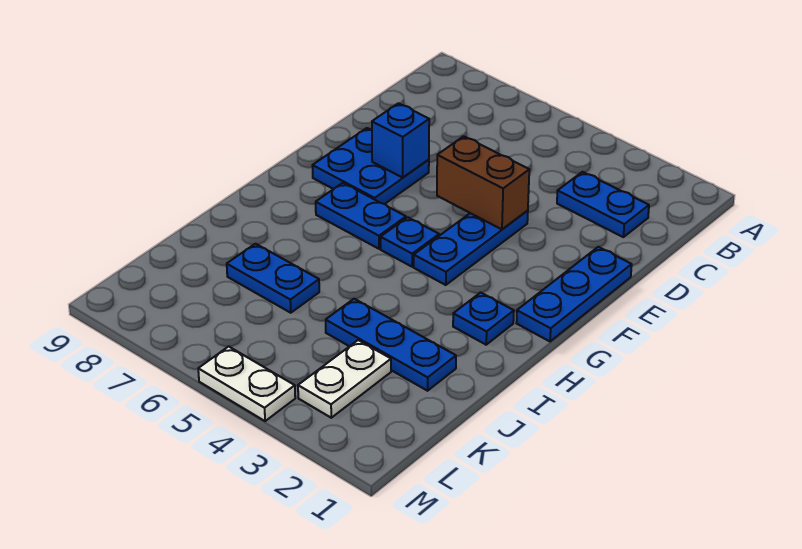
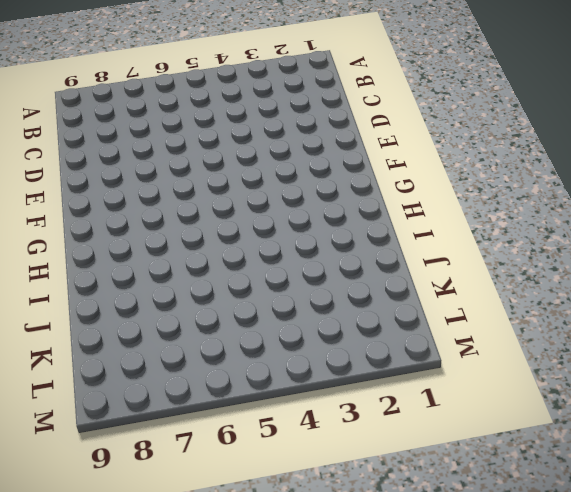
none -> blue plate C2:C3 level 1
none -> blue plate E1:G1 level 1
none -> blue plate E4:G4 level 1

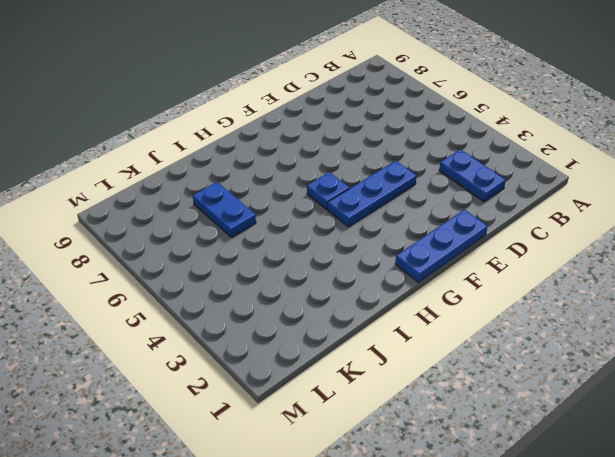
none -> blue plate E7:F8 level 1
none -> blue plate G6:G7 level 1
none -> blue plate H2 level 1

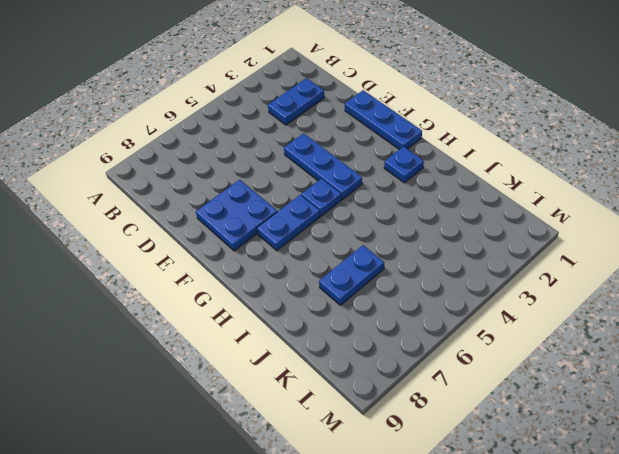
none -> blue plate J2:J4 level 1
none -> white plate K3:L3 level 1
none -> white plate M4:M5 level 1

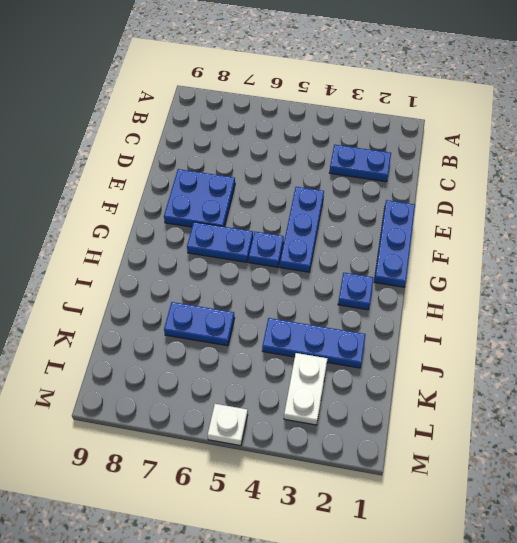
white plate M5 level 1 -> white plate M4:M5 level 1
none -> brown brick E4:E5 level 2
none -> blue brick E7 level 2

